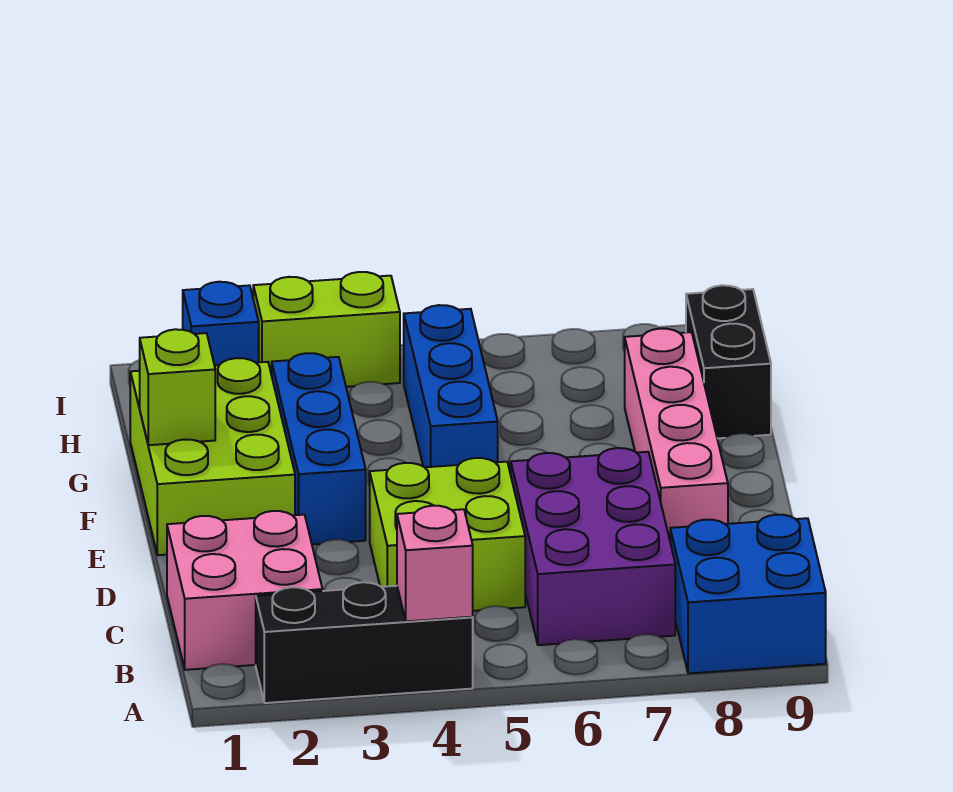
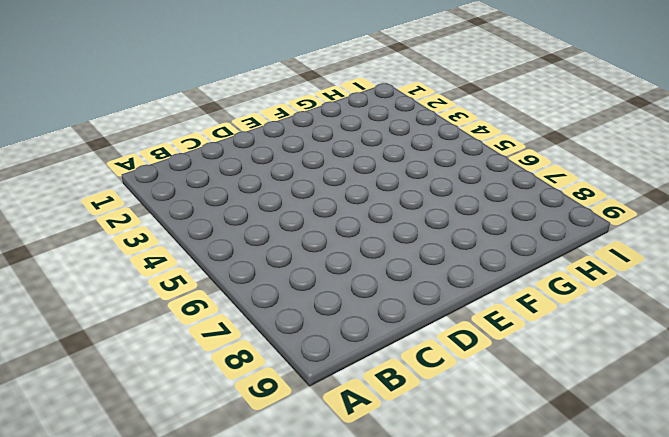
none -> black brick A2:A4 level 1
none -> blue brick A8:B9 level 1
none -> pink brick B1:C2 level 1

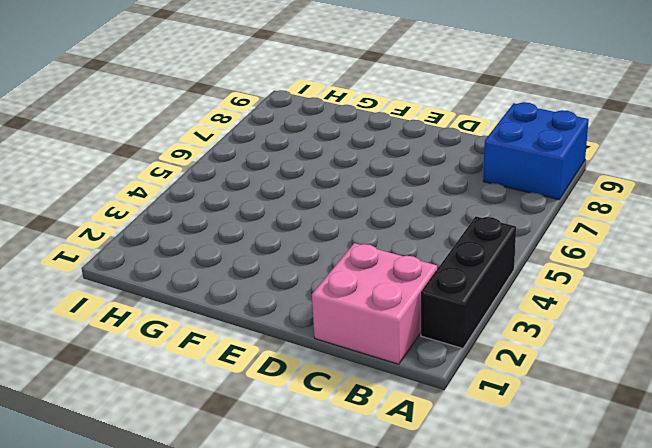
none -> purple brick B6:D7 level 1
none -> lime brick C4:D5 level 1
none -> pink brick D8:G8 level 1

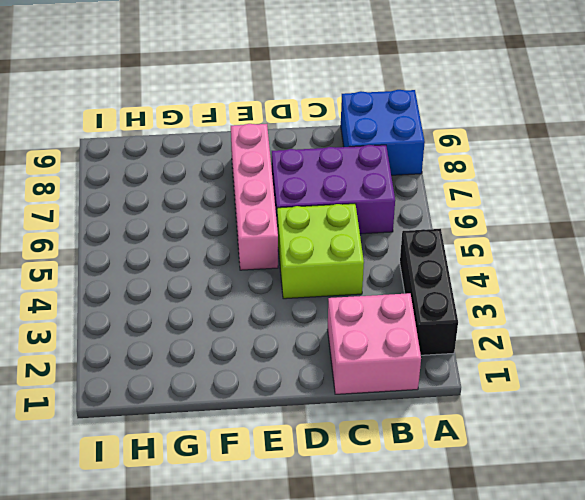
pink brick E5:E8 level 1 -> pink brick D8:G8 level 1
none -> lime brick E1:G2 level 1
none -> blue brick E3:G3 level 1
none -> blue brick F5:H5 level 1

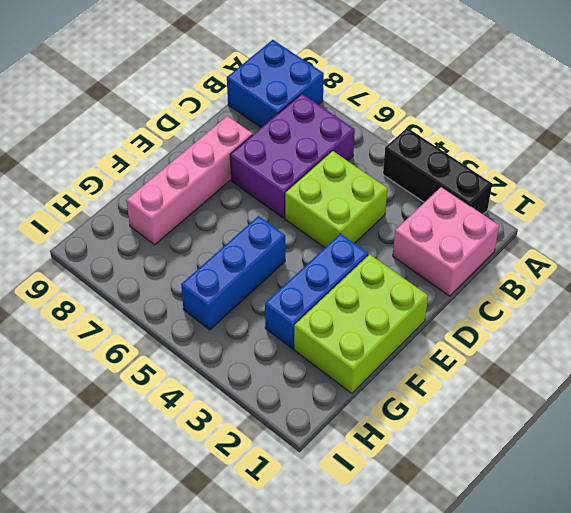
none -> black brick G9:H9 level 1
none -> blue brick I2 level 1
none -> lime brick I3:I4 level 1

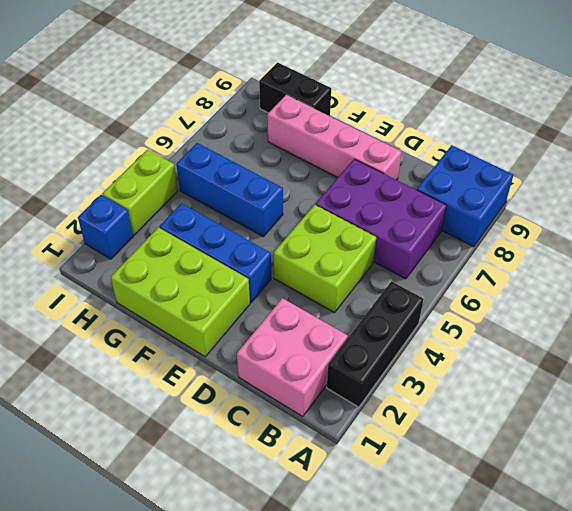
none -> pink brick A4 level 2
none -> lime brick F1 level 2

